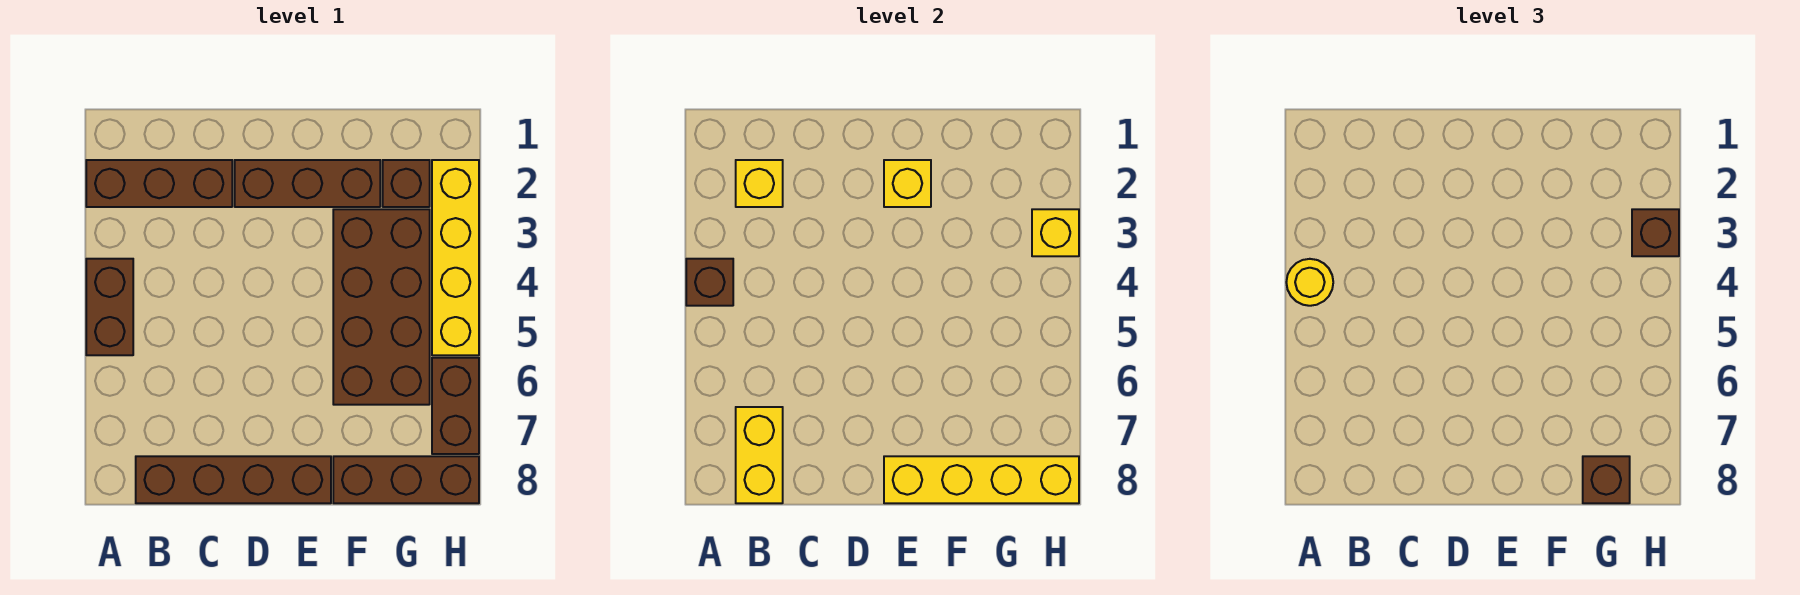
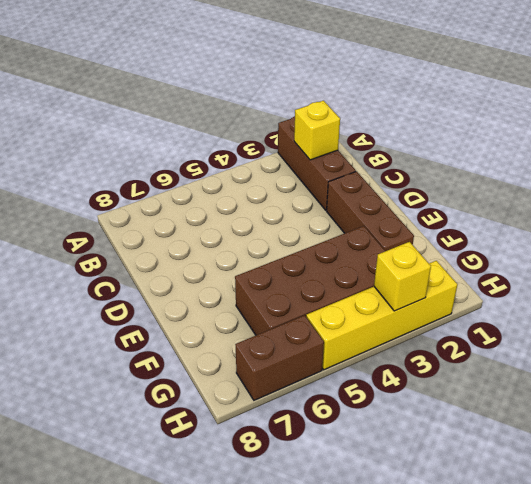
none -> brown brick A4:A5 level 1
none -> brown brick B8:E8 level 1
none -> brown brick F8:H8 level 1

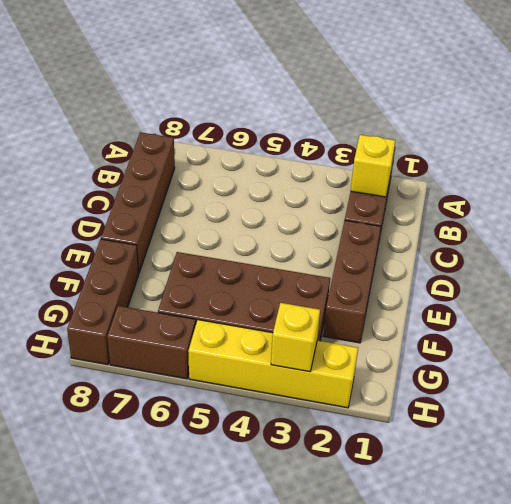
none -> brown brick A4:A5 level 1
none -> brown brick G2 level 1
none -> brown brick A4 level 2

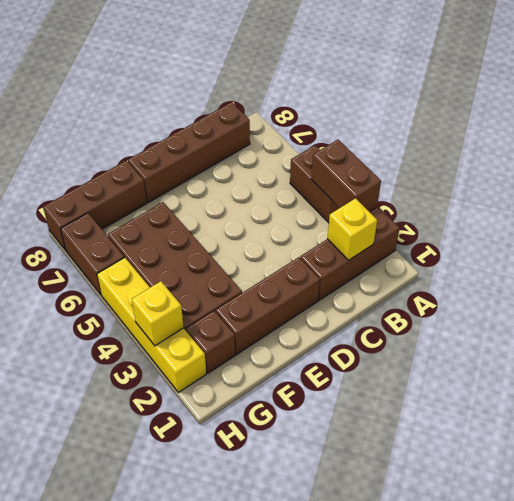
brown brick A3:A4 level 2 -> brown brick A4 level 2
none -> yellow brick B7:B8 level 2
none -> yellow brick E2 level 2
none -> yellow brick E8:H8 level 2

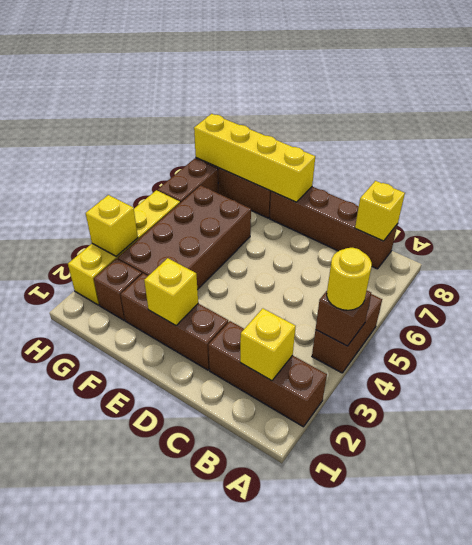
yellow brick B8 level 2 -> yellow brick B7:B8 level 2
none -> brown brick G8 level 3
none -> brown brick H3 level 3

